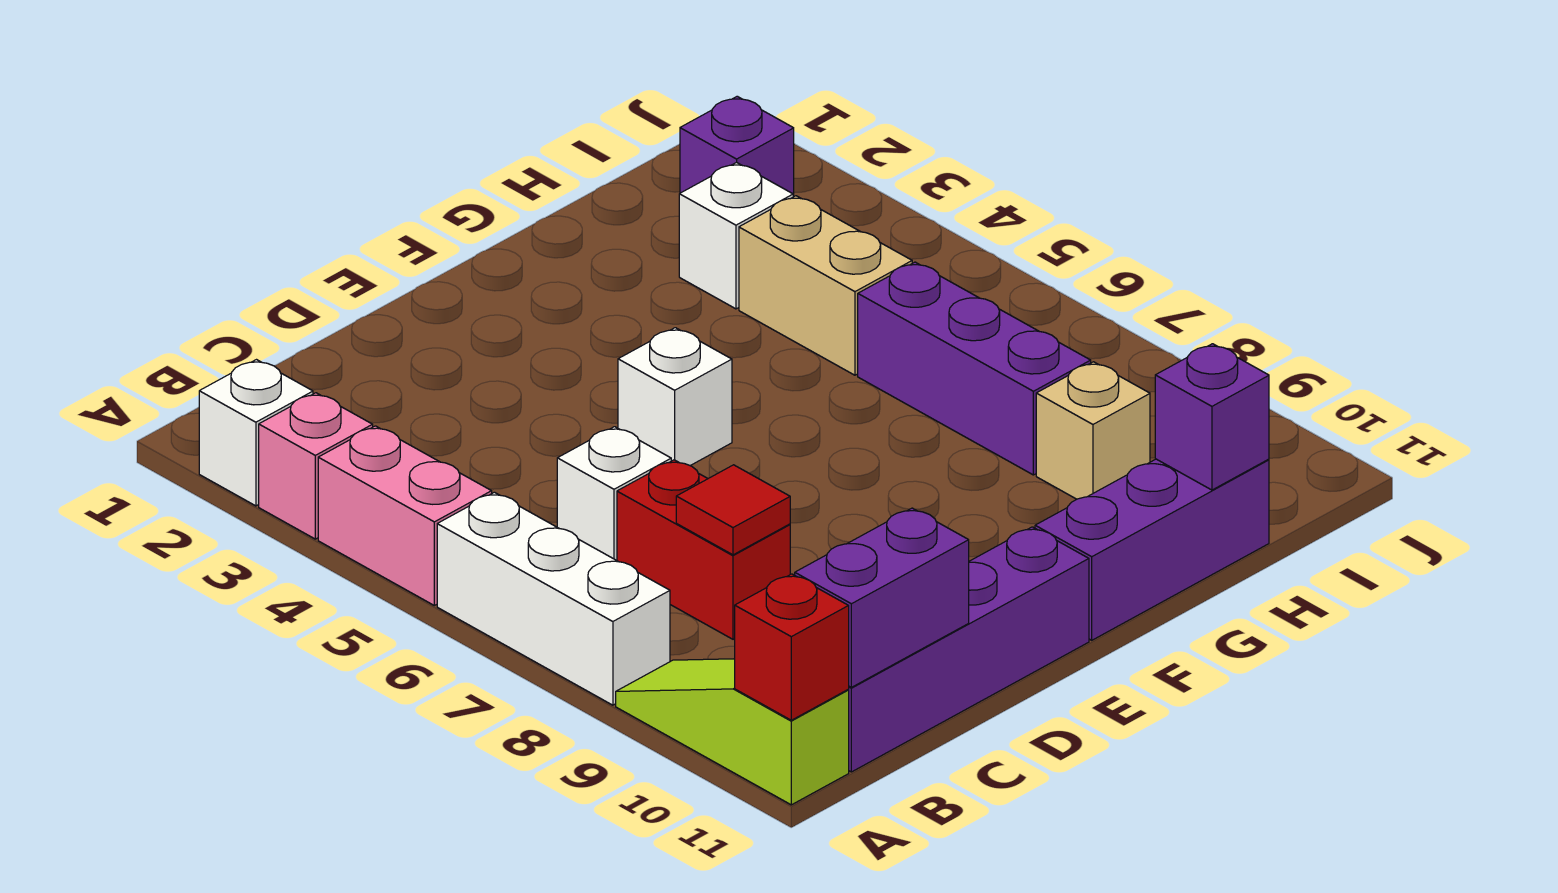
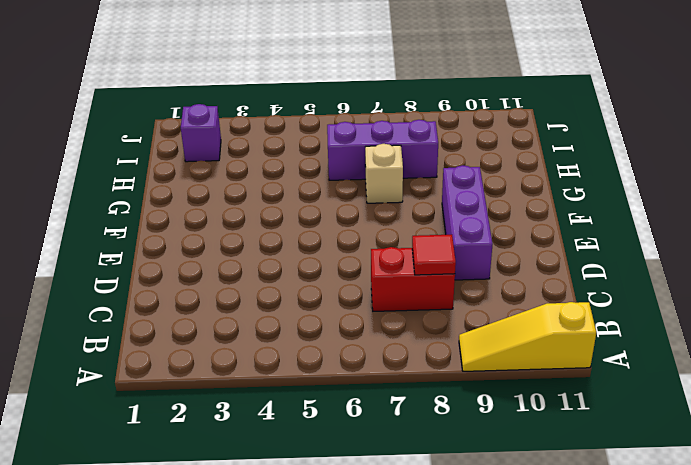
yellow slope A9:A11 level 1 top 11 -> lime slope A9:A11 level 1 top 11
purple brick D9:F9 level 1 -> purple brick F11:H11 level 1
tan brick G7 level 1 -> tan brick H9 level 1
none -> white brick A2 level 1
none -> pink brick A3 level 1
none -> pink brick A4:A5 level 1

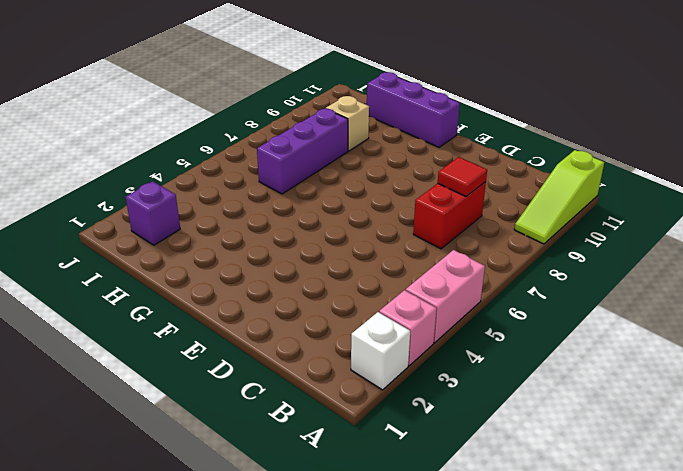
none -> white brick A6:A8 level 1
none -> purple brick B11:E11 level 1
none -> white brick C6 level 1

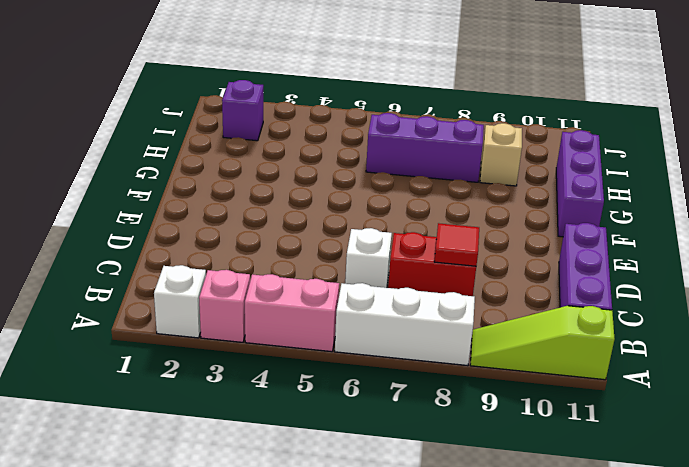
purple brick B11:D11 level 1 -> purple brick B11:E11 level 1
none -> white brick E5 level 1
none -> white brick H3 level 1
none -> tan brick H4:H5 level 1

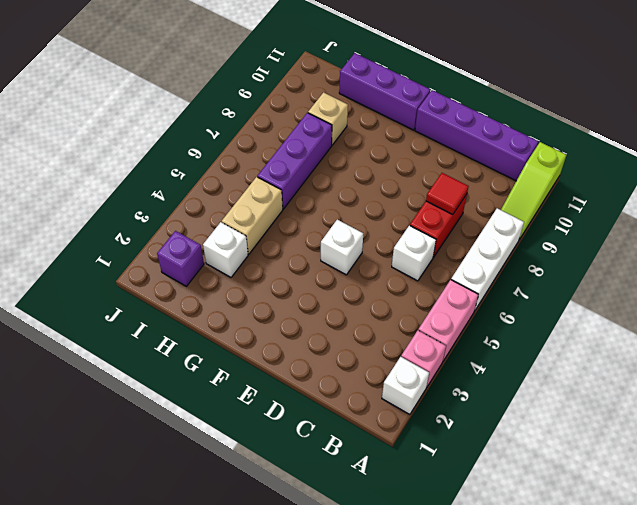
none -> red brick A11 level 2
none -> purple brick B11:C11 level 2
none -> purple brick H11 level 2

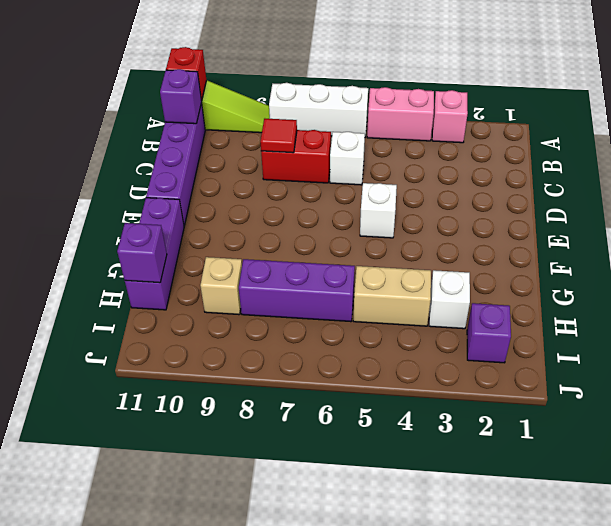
purple brick B11 level 2 -> purple brick B11:C11 level 2
none -> white brick A2 level 1

